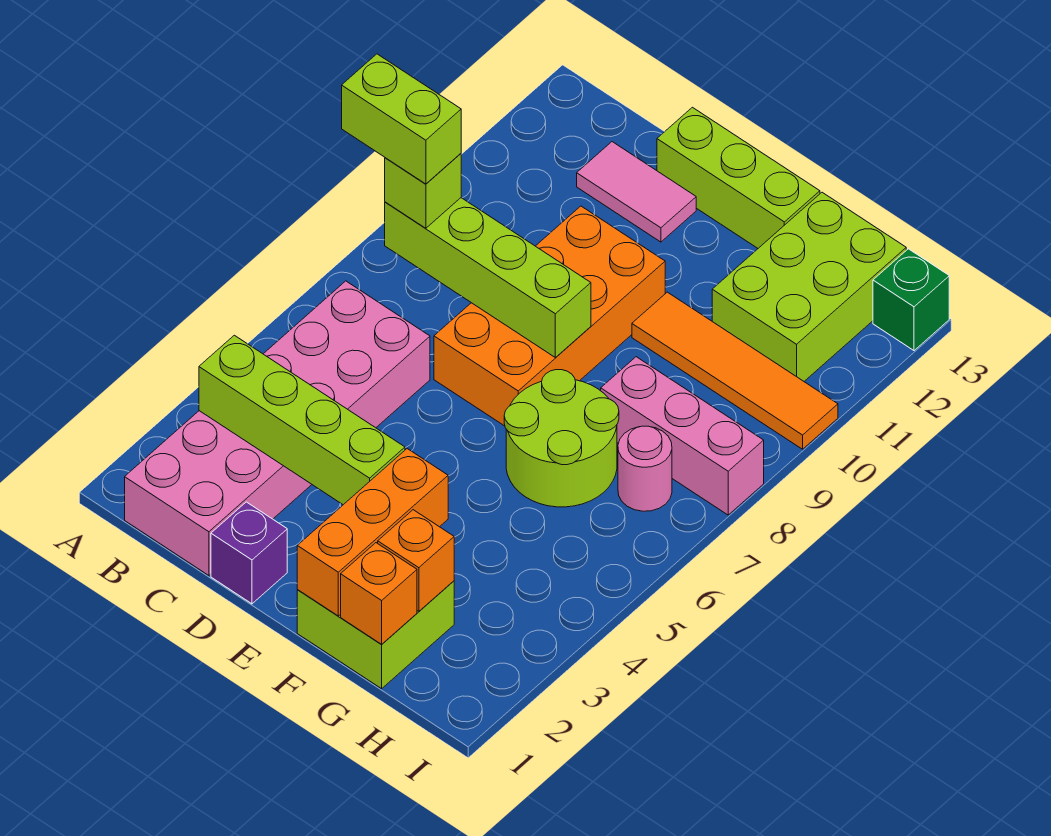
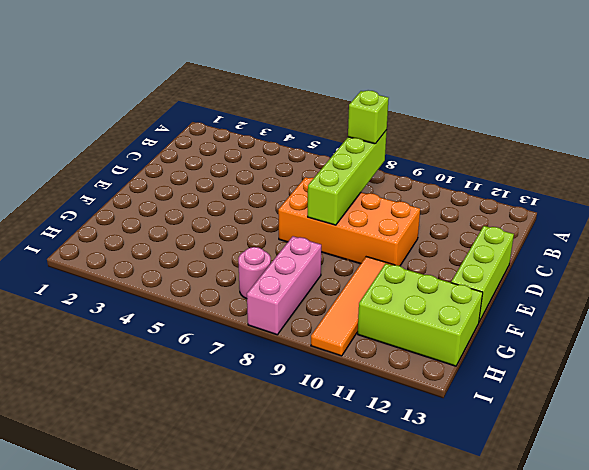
none -> pink brick B1:C6 level 1
none -> pink tile C12:D12 level 1
none -> purple brick D1 level 1

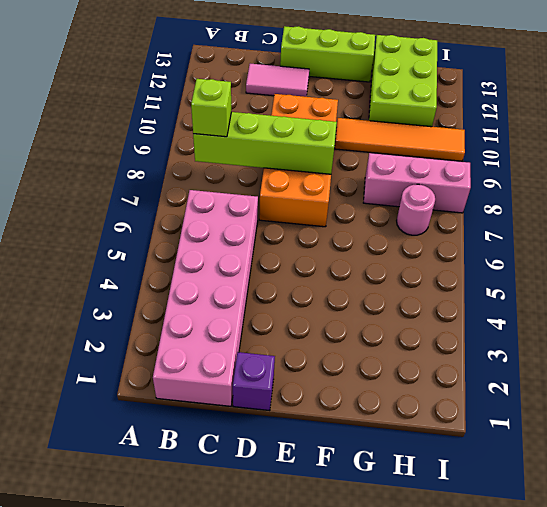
none -> lime brick F1:G2 level 1
none -> lime round brick F6:G7 level 1
none -> green brick I13 level 1

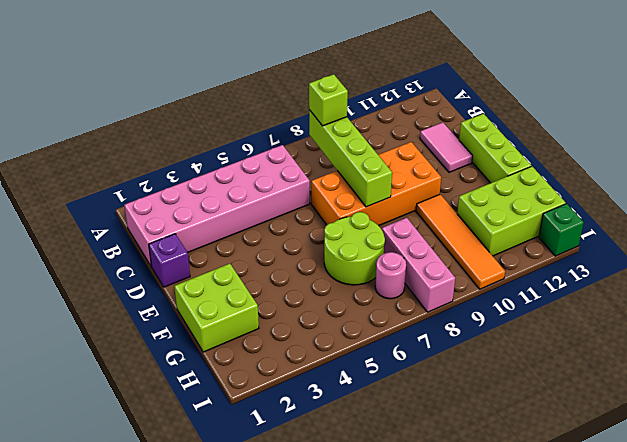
none -> lime brick B3:E3 level 2
none -> orange brick F1:F3 level 2
none -> orange brick G1 level 2

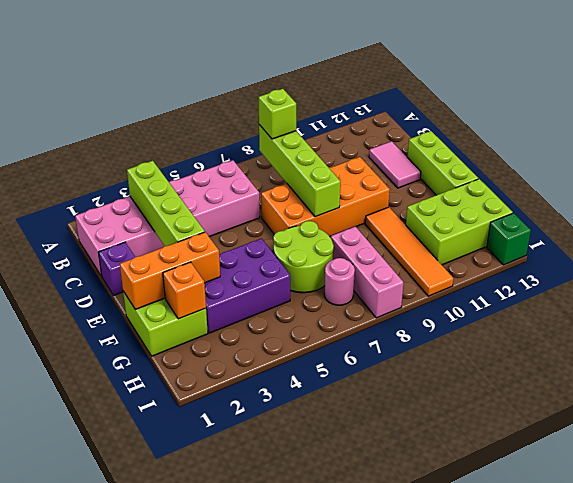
purple brick F3:G5 level 1 -> none
none -> orange brick G1 level 2
none -> lime brick A8:B8 level 4

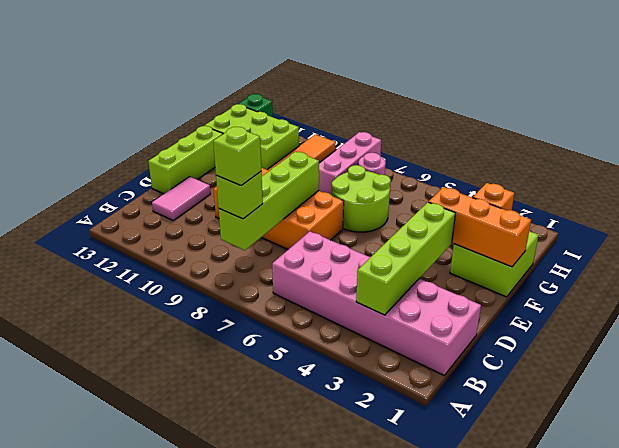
lime brick B8 level 4 -> lime brick A8:B8 level 4
none -> purple brick D1 level 1
none -> orange brick G1 level 2

